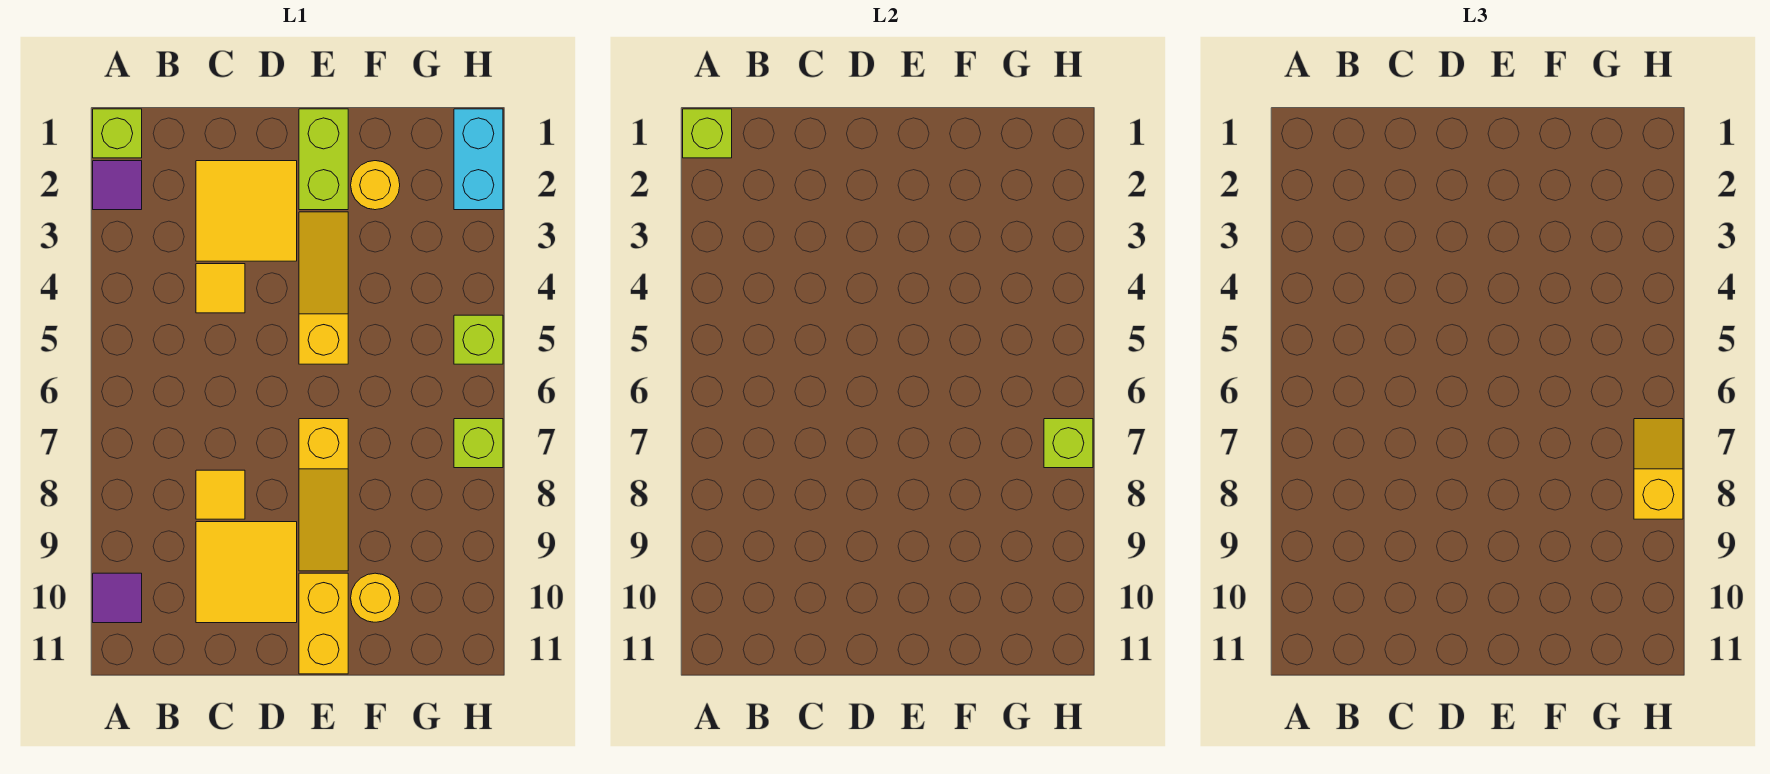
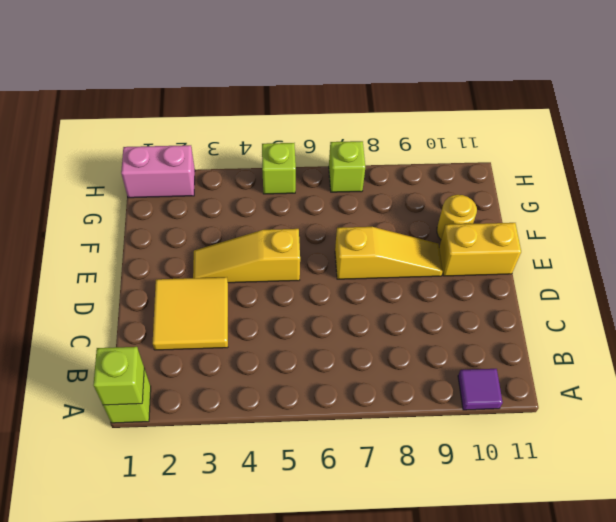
pink brick H1:H2 level 1 -> cyan brick H1:H2 level 1
none -> purple tile A2 level 1
none -> yellow tile C4 level 1
none -> yellow tile C8 level 1

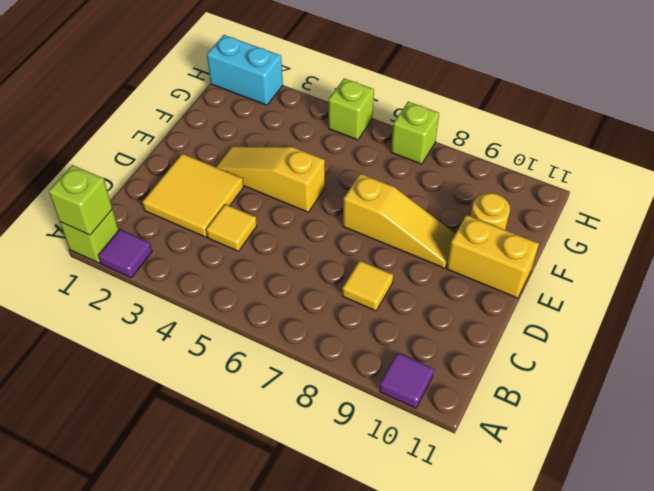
none -> yellow tile C9:D10 level 1
none -> lime brick E1:E2 level 1
none -> yellow round brick F2 level 1

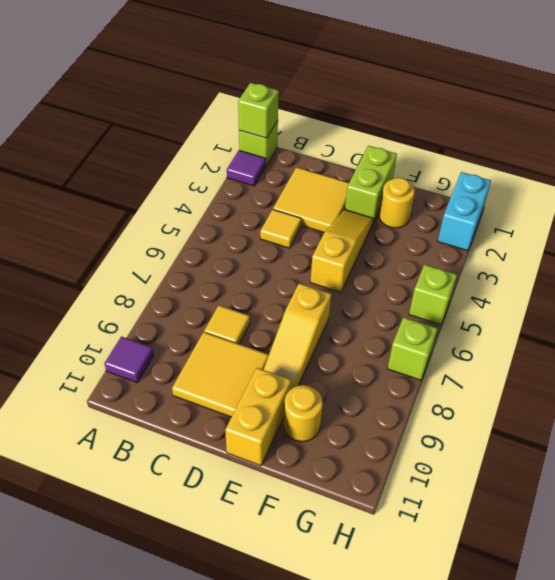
none -> lime brick H7 level 2
none -> yellow slope H7:H8 level 3 top 8

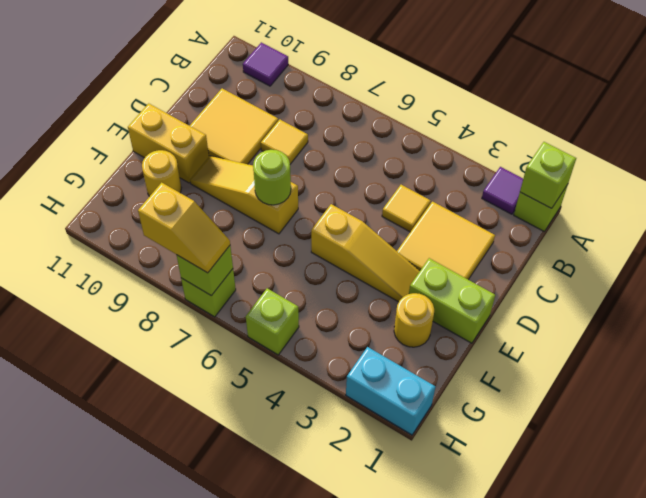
lime round brick E7 level 2 -> none

